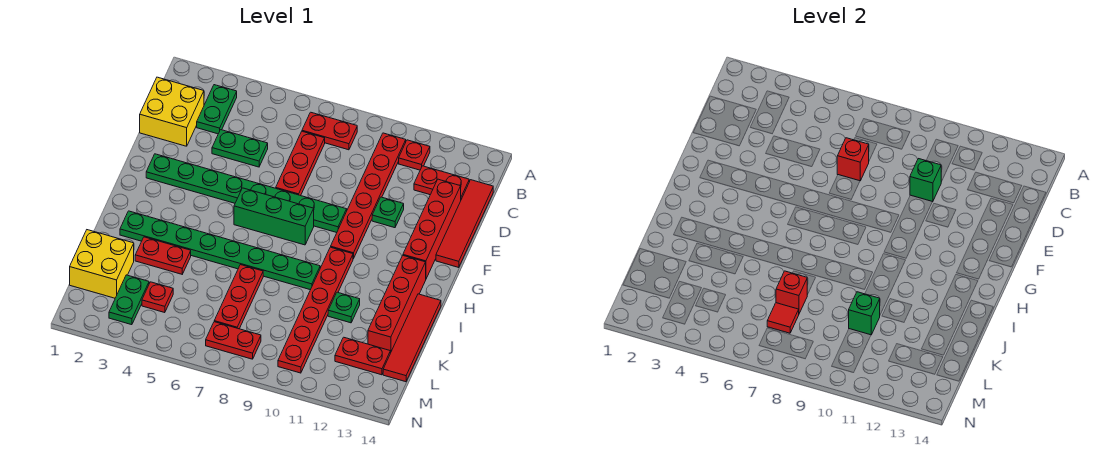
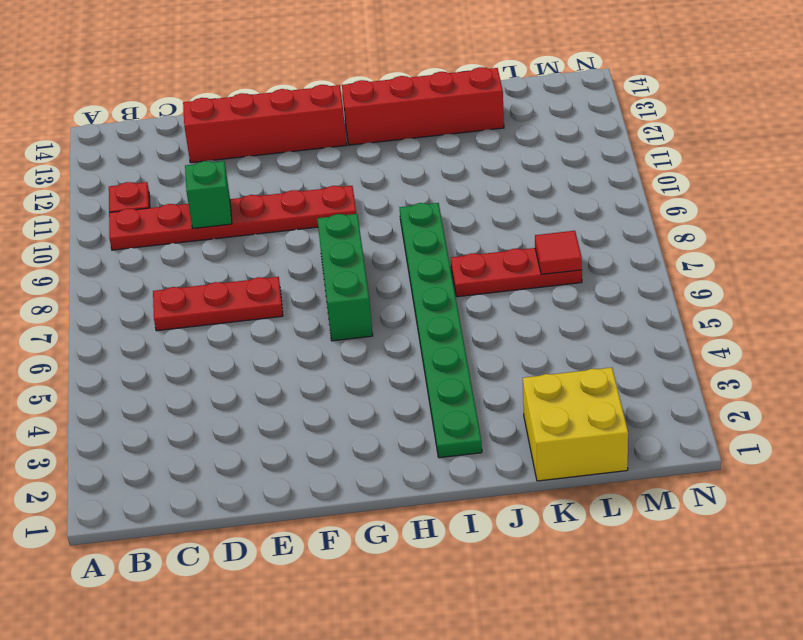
none -> green plate B3:C3 level 1
none -> red plate B7:B8 level 1
none -> yellow brick C1:D2 level 1
none -> red plate C12:C13 level 1

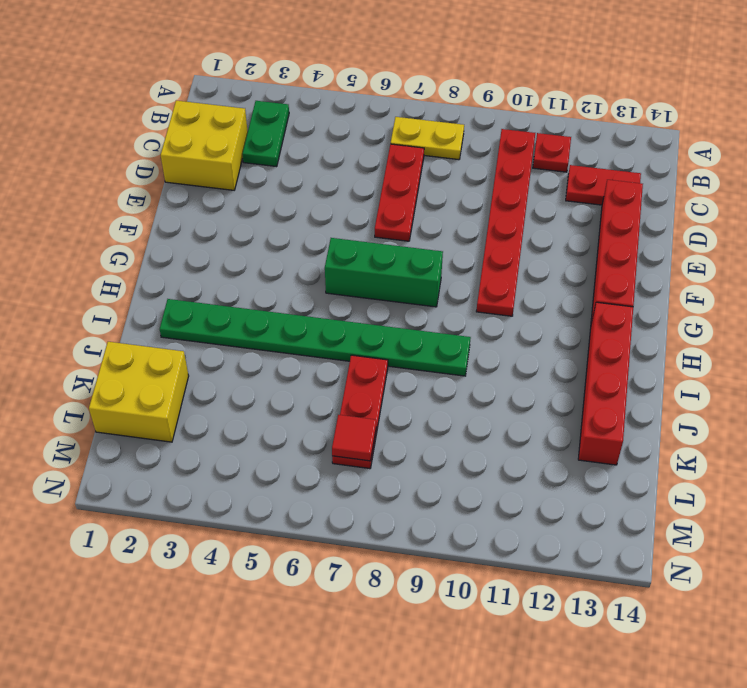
yellow plate B7:B8 level 1 -> red plate B7:B8 level 1
none -> red tile C14:F14 level 1
none -> green plate D4:D5 level 1
none -> green plate E11 level 1
none -> green plate F2:F9 level 1

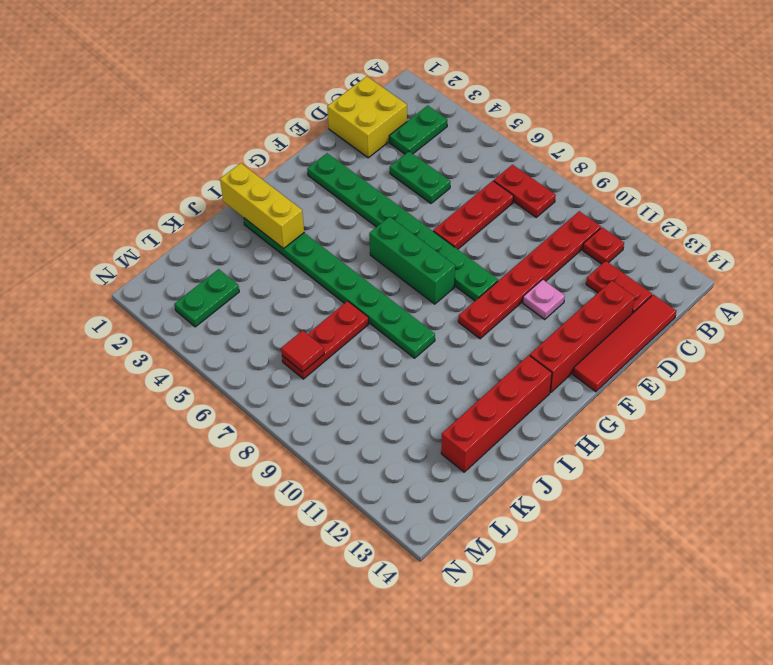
pink plate E11 level 1 -> green plate E11 level 1
yellow brick I1:I3 level 2 -> none
none -> red plate H10:M10 level 1
none -> red tile I14:L14 level 1
none -> red plate J3:J4 level 1
none -> green plate J11 level 1

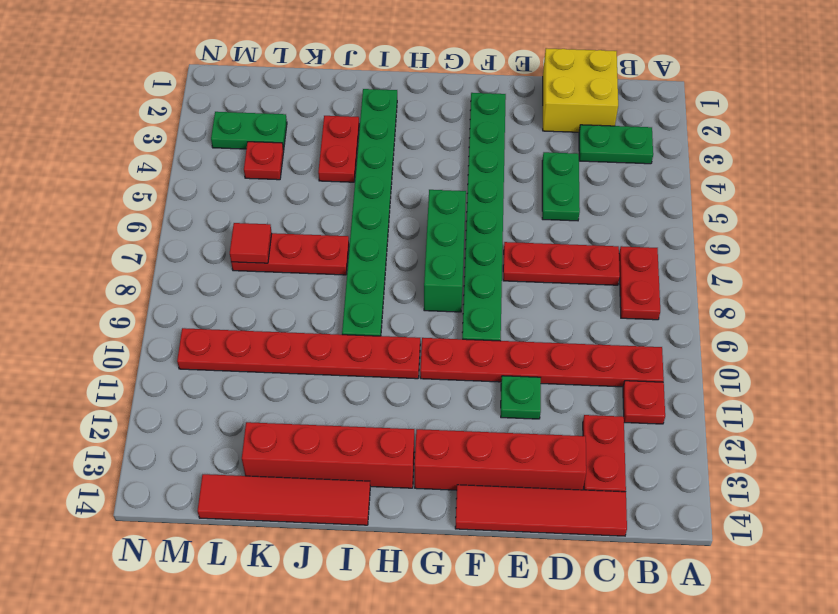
none -> green plate J11 level 1
none -> yellow brick K1:L2 level 1
none -> red plate L12:L13 level 1
none -> red plate M7:M8 level 1

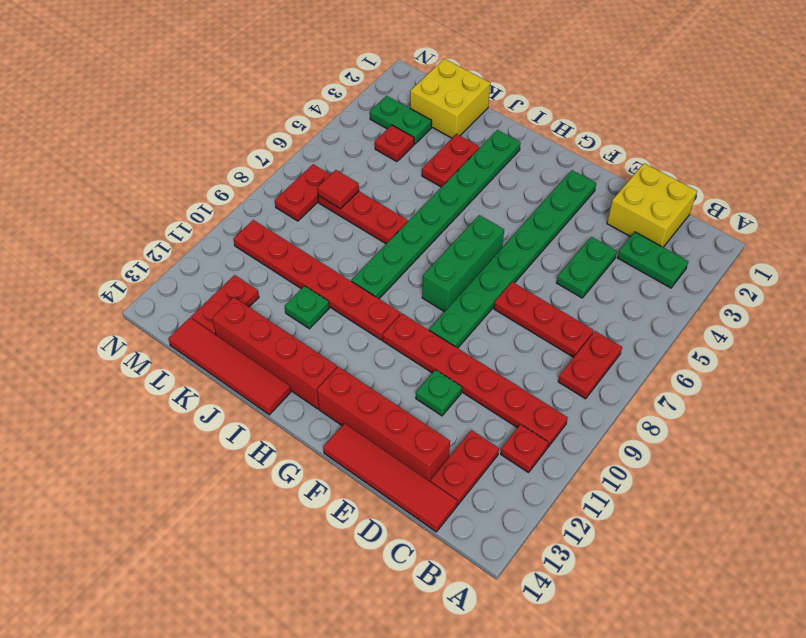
none -> red brick D7 level 2
none -> green brick D10 level 2
none -> red brick K7 level 2
none -> green brick K10 level 2

